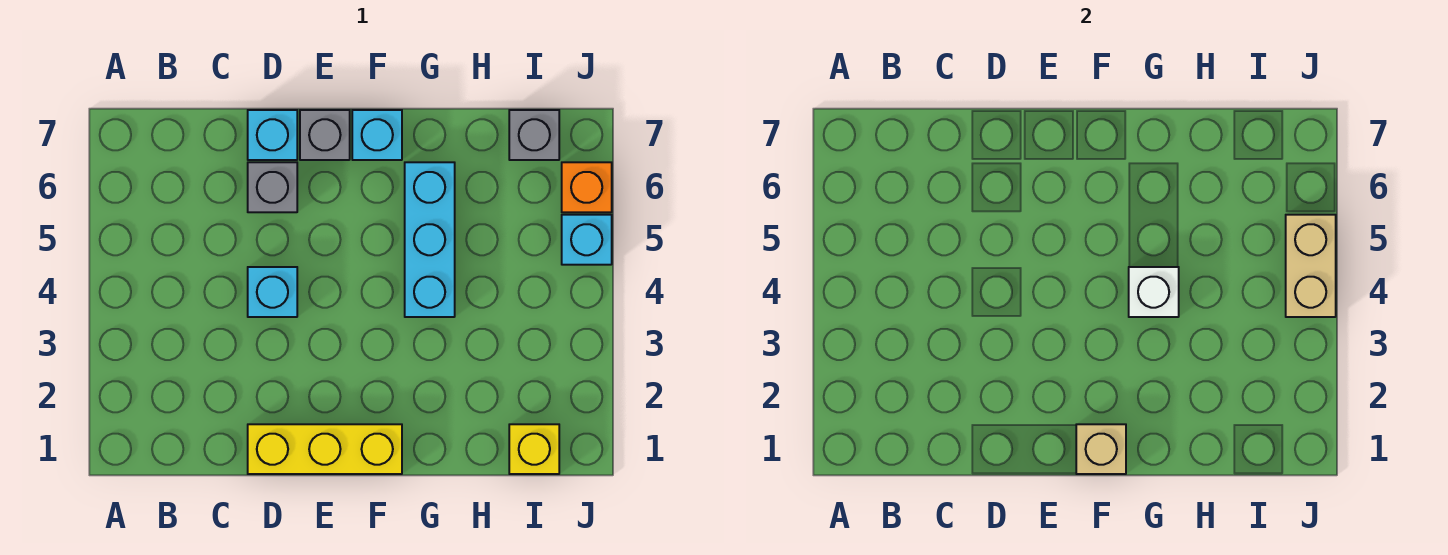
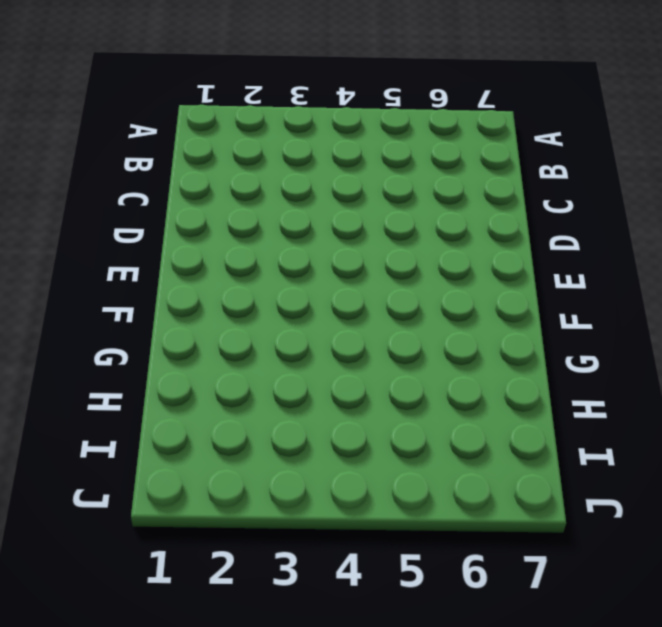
none -> yellow brick D1:F1 level 1
none -> cyan brick D4 level 1
none -> grey brick D6 level 1

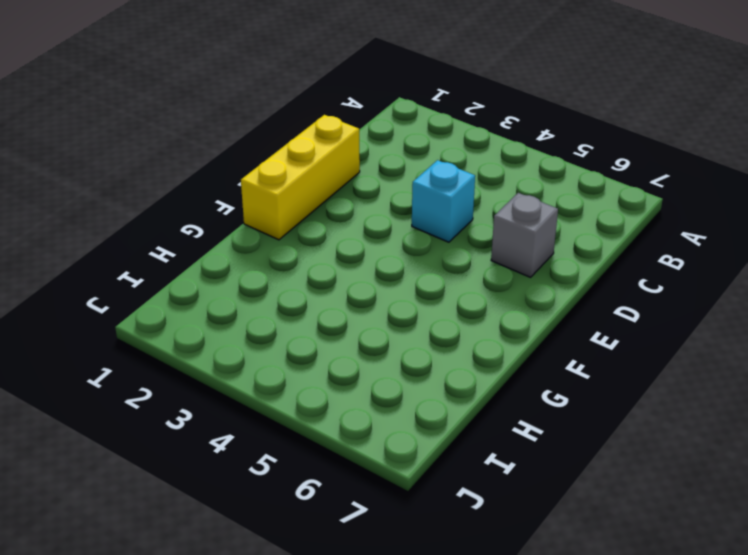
none -> cyan brick D7 level 1
none -> grey brick E7 level 1
none -> cyan brick F7 level 1

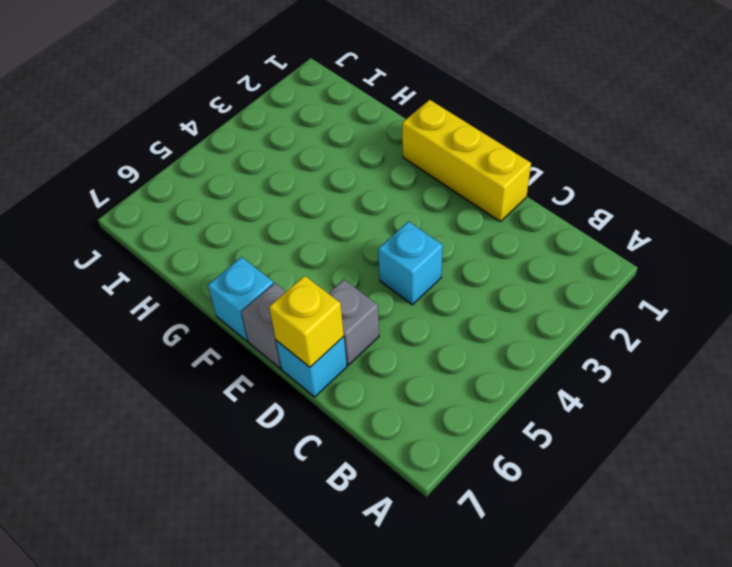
yellow brick D7 level 2 -> yellow brick I1 level 1
none -> cyan brick G4:G6 level 1
none -> grey brick I7 level 1
none -> cyan brick J5 level 1

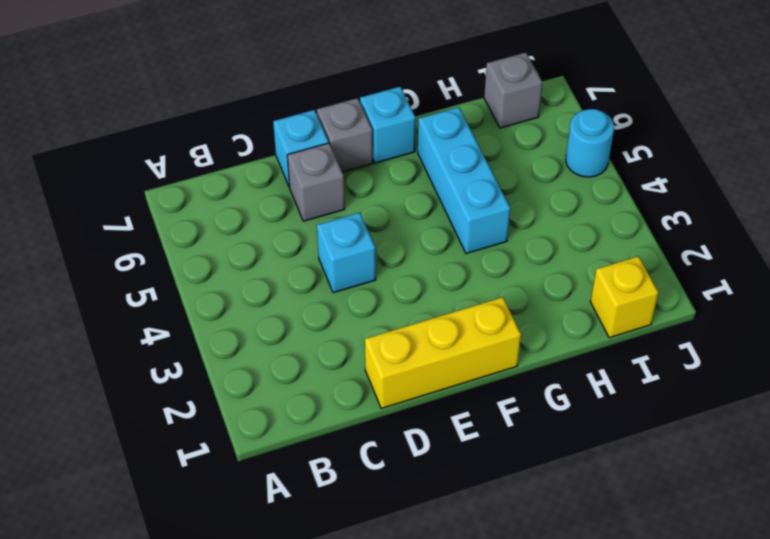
cyan round brick J5 level 1 -> cyan brick J5 level 1
none -> orange brick J6 level 1
none -> tan brick F1 level 2
none -> white brick G4 level 2

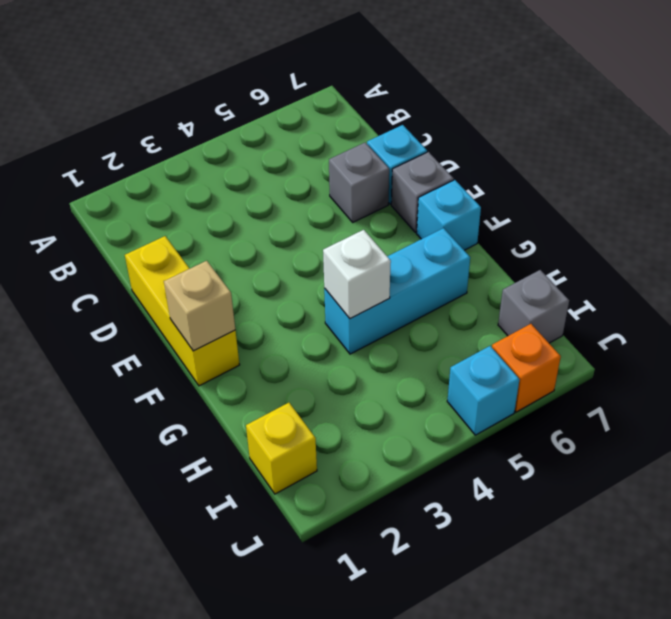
none -> cyan brick D4 level 1
none -> tan brick J4:J5 level 2

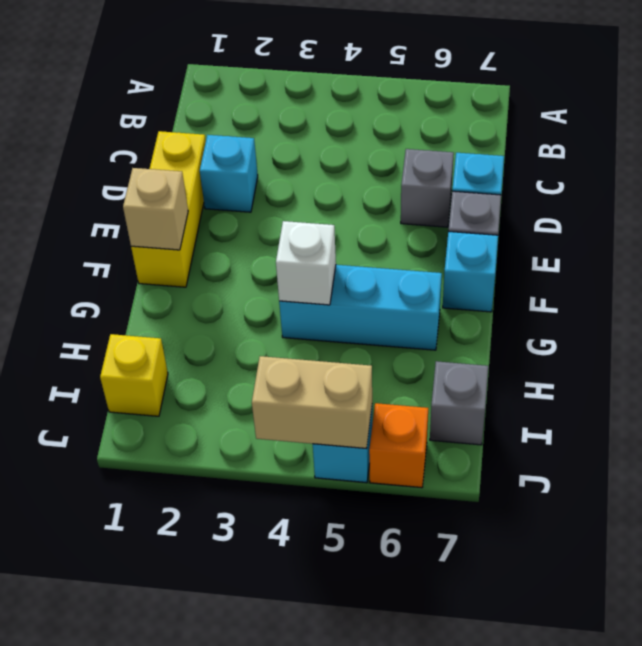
cyan brick D2 level 1 -> cyan brick D4 level 1

